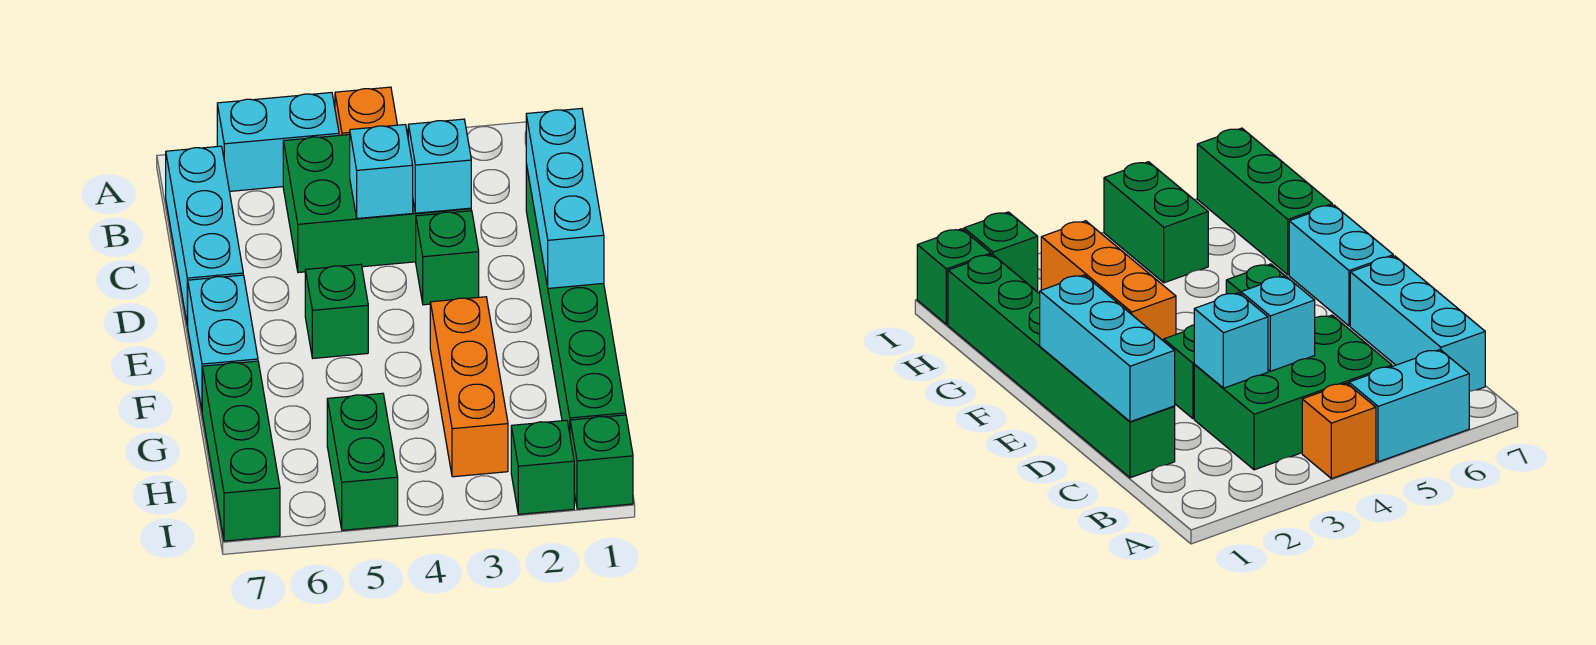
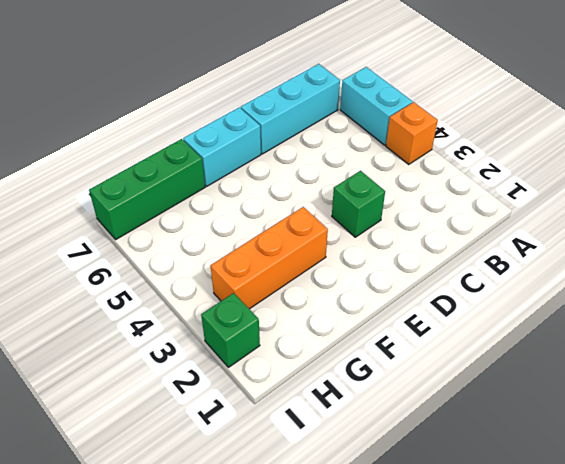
none -> green brick B3:C5 level 1
none -> green brick C1:H1 level 1
none -> green brick E5 level 1

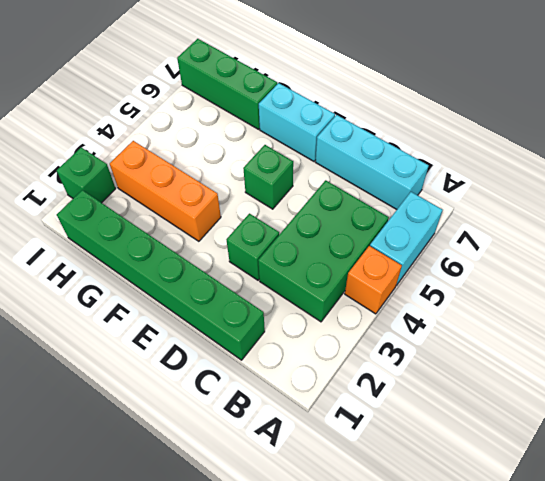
none -> green brick H5:I5 level 1
none -> green brick I1 level 1
none -> cyan brick C1:E1 level 2

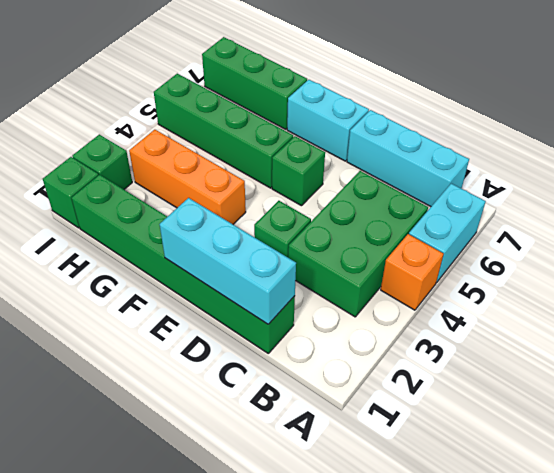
green brick F5:I5 level 1 -> green brick H5:I5 level 1
none -> cyan brick C3 level 2
none -> cyan brick C4 level 2

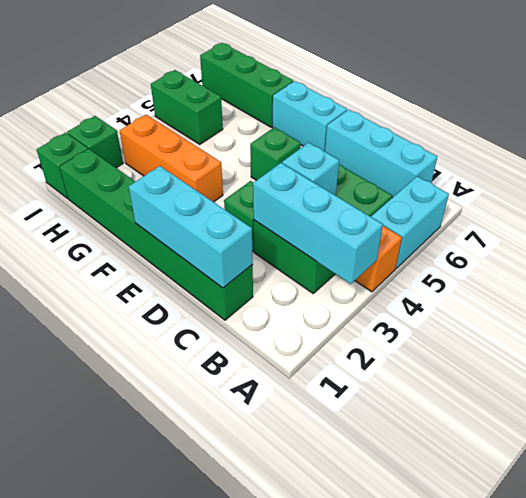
cyan brick A3:C3 level 2 -> cyan brick C3 level 2

